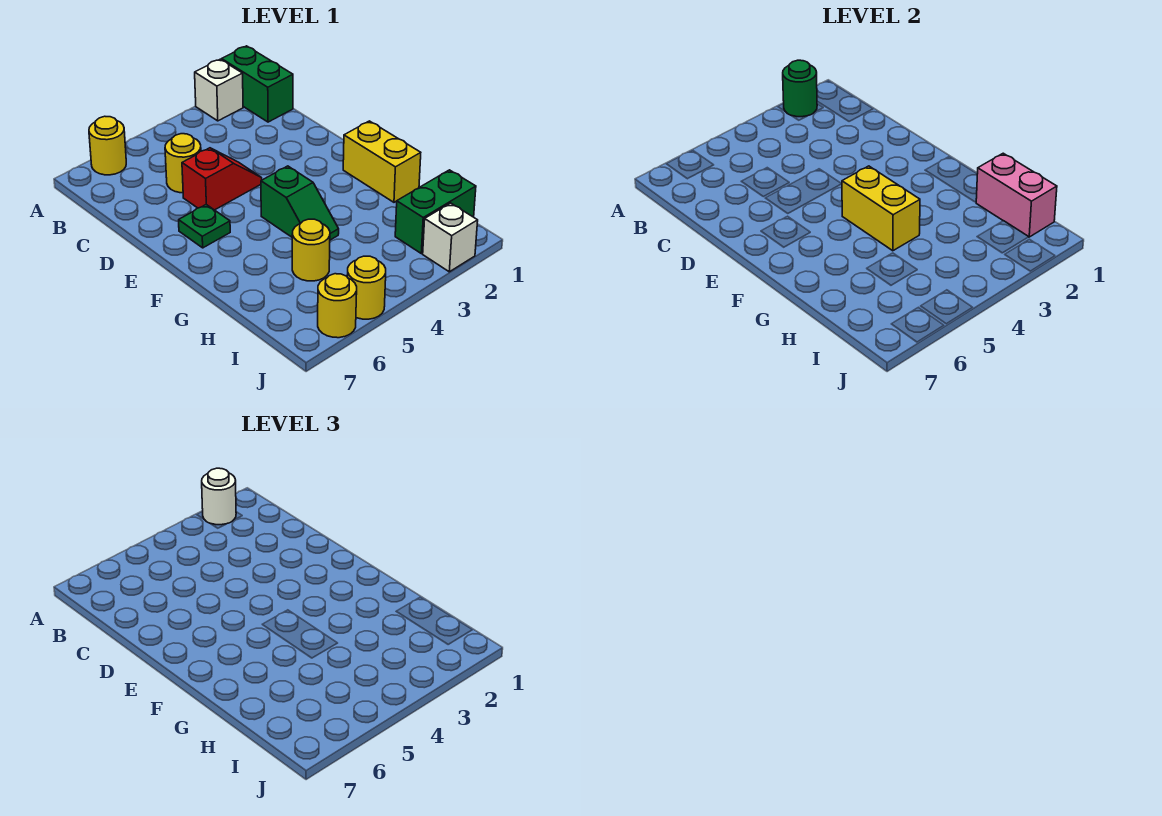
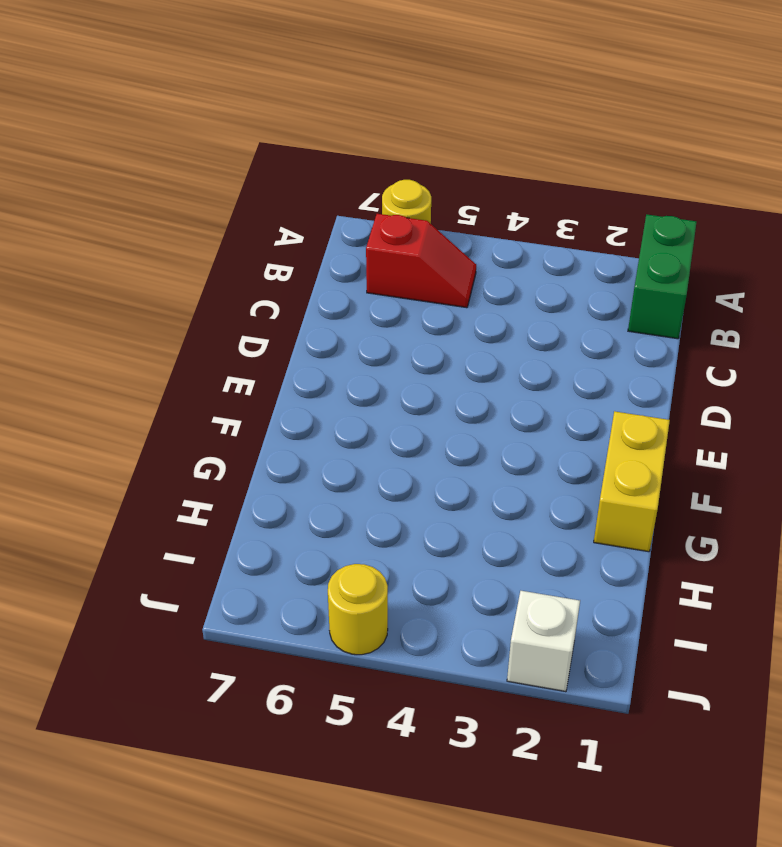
red slope B5:B6 level 1 top 6 -> red slope D4:D5 level 1 top 5
none -> white brick A2 level 1
none -> yellow round brick C5 level 1
none -> green plate E6 level 1

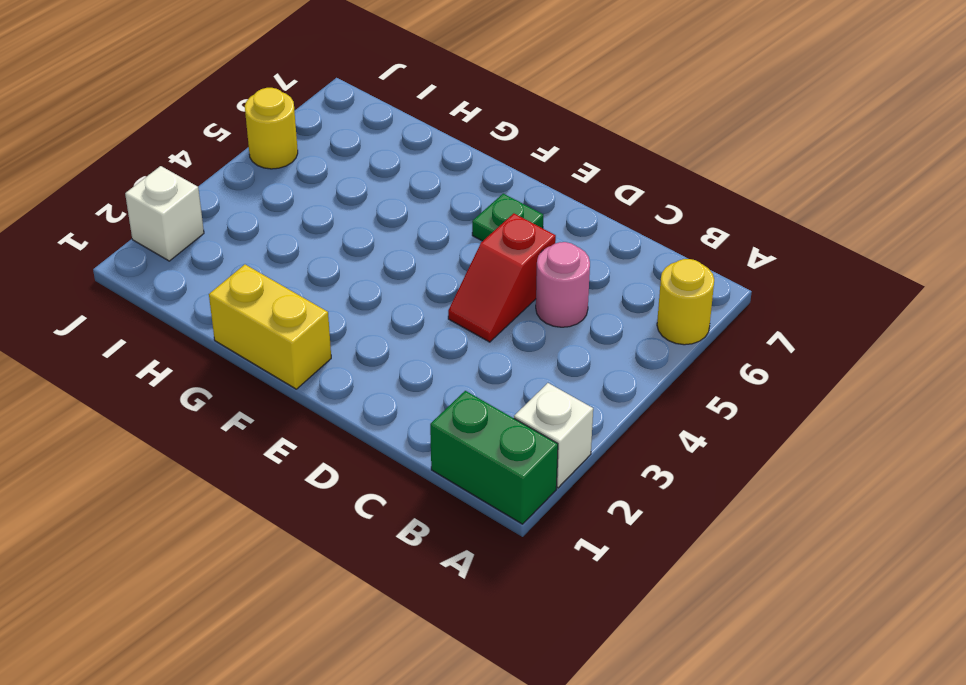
pink round brick C5 level 1 -> yellow round brick C5 level 1
none -> green slope F4:G4 level 1 top F
none -> yellow round brick H5 level 1
none -> green brick I1:I2 level 1

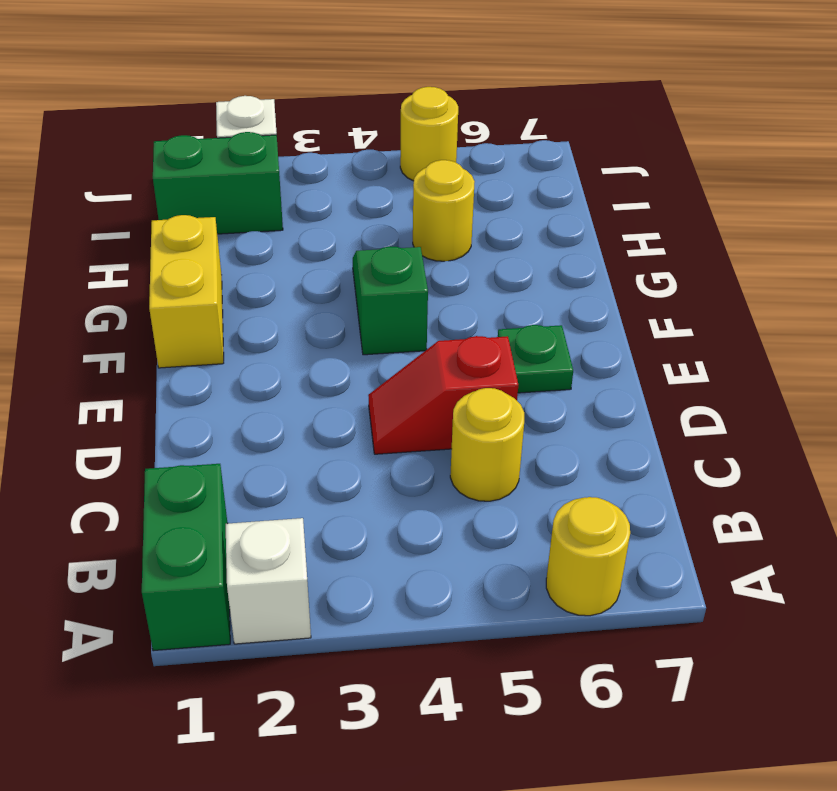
none -> yellow round brick J6 level 1
none -> green round brick A2 level 2
none -> yellow brick F4:G4 level 2

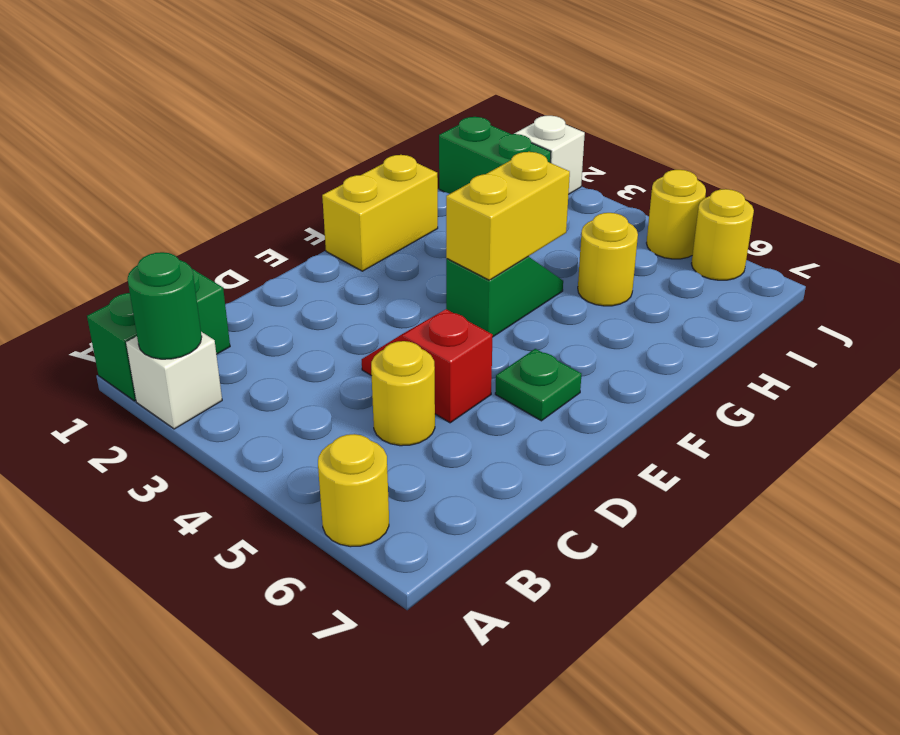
none -> pink brick H1:I1 level 2
none -> white round brick A2 level 3

